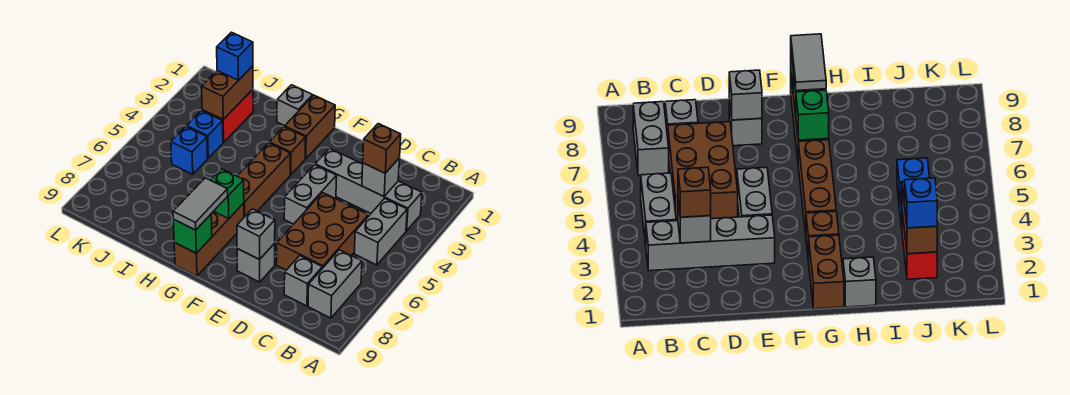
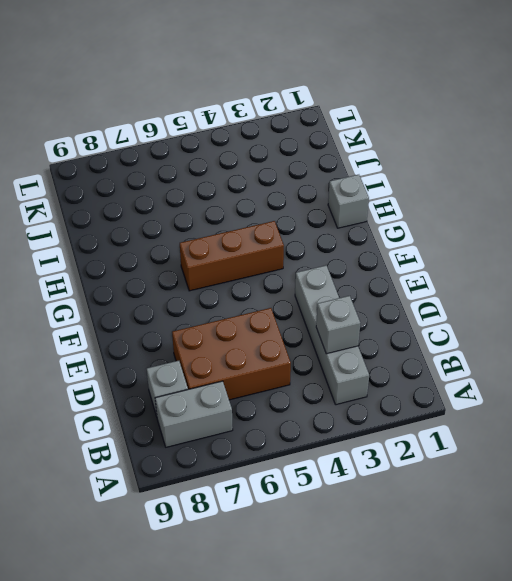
none -> grey brick B4:B5 level 1
none -> grey brick E4:E5 level 1
none -> grey brick E8 level 1

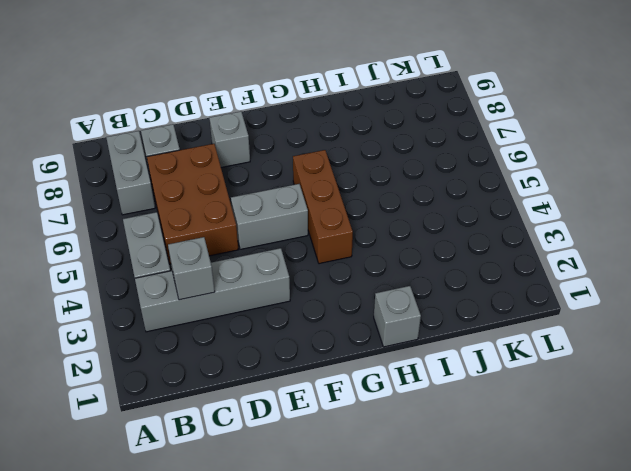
grey brick E5:F5 level 1 -> grey brick E4:E5 level 1
none -> brown brick G1:G2 level 1
none -> brown brick G3 level 1
none -> brown brick G7:G9 level 1

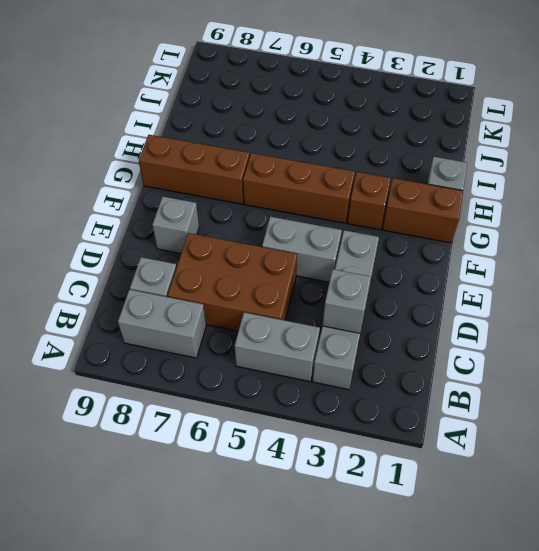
none -> red brick J2:J3 level 1
none -> blue brick J4 level 1
none -> blue brick J5 level 1

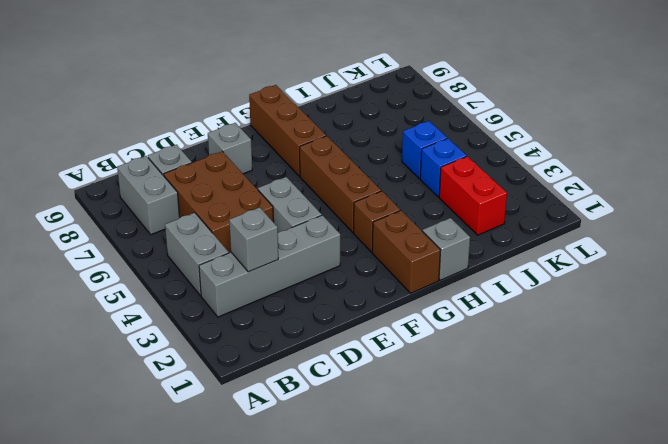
none -> grey brick E8 level 2
none -> green brick G7 level 2
none -> green brick G9 level 2

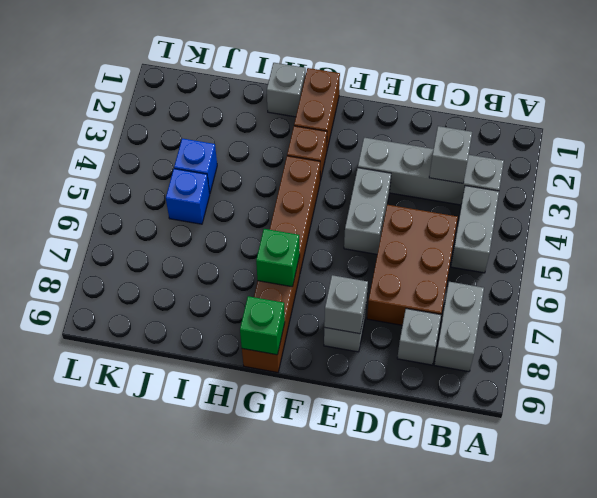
none -> red brick J2:J3 level 1
none -> brown brick J2:J3 level 2
none -> brown brick C3 level 3

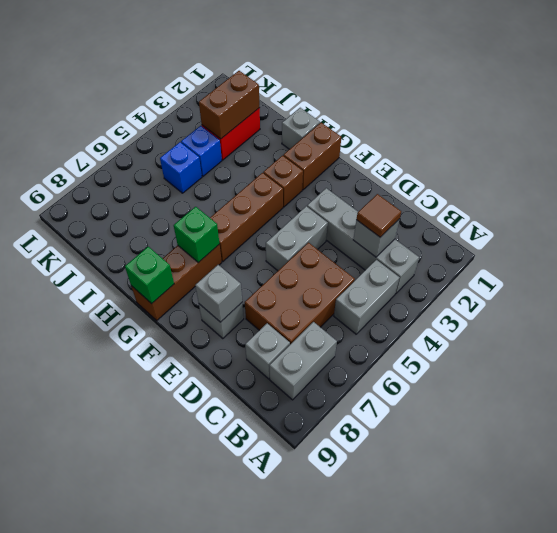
brown tile C3 level 3 -> brown brick C3 level 3
none -> grey tile G8:G9 level 3
none -> blue brick J2 level 3

